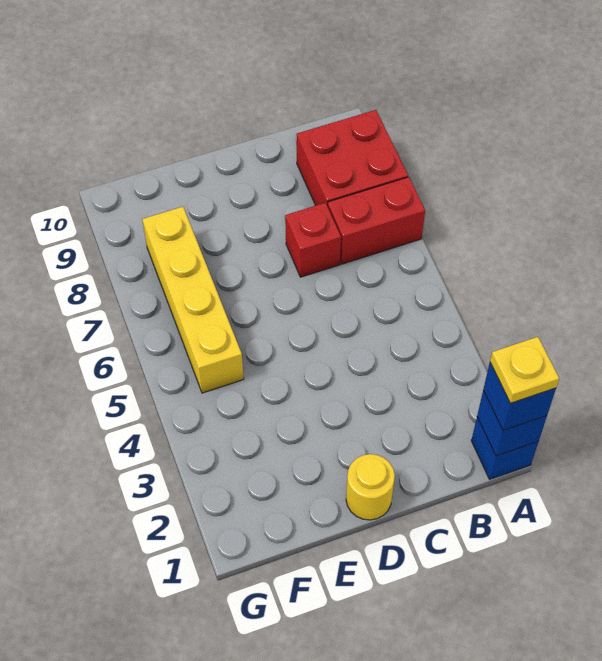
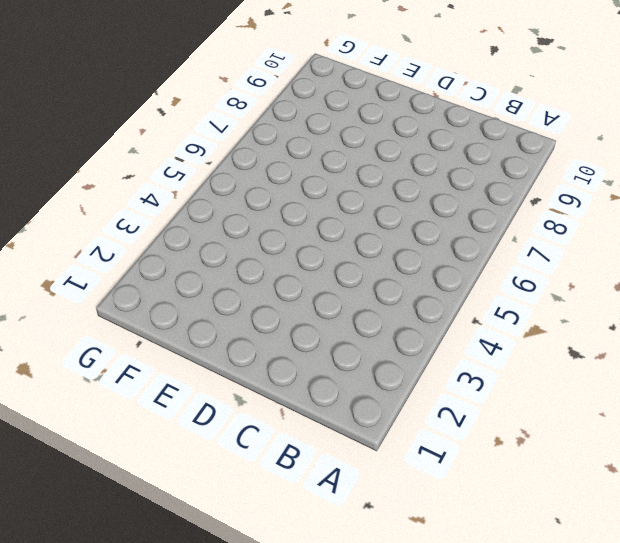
none -> blue brick A1 level 1
none -> red brick A7:B7 level 1

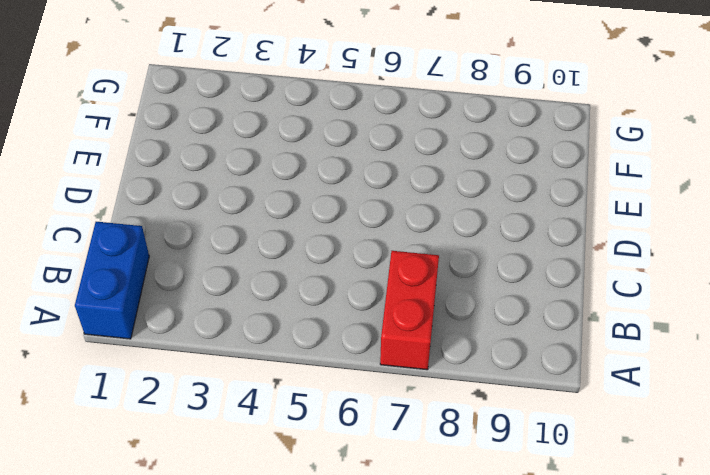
blue brick A1:B1 level 1 -> blue brick A1 level 1
none -> red brick A8:B9 level 1
none -> red brick C7 level 1

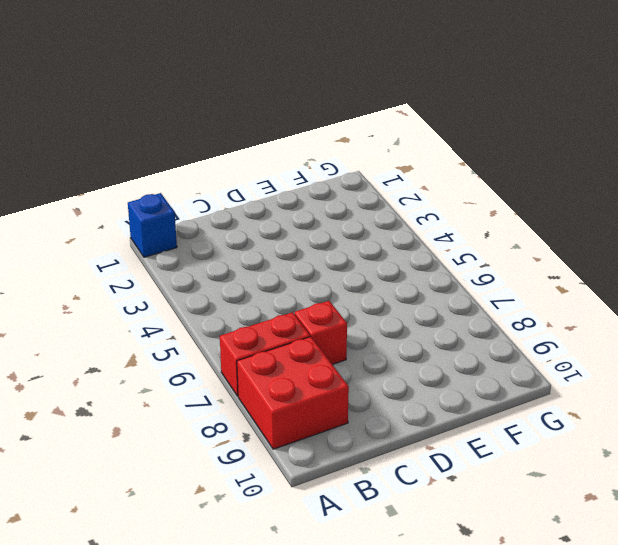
none -> yellow round brick D1 level 1
none -> yellow brick F5:F8 level 1

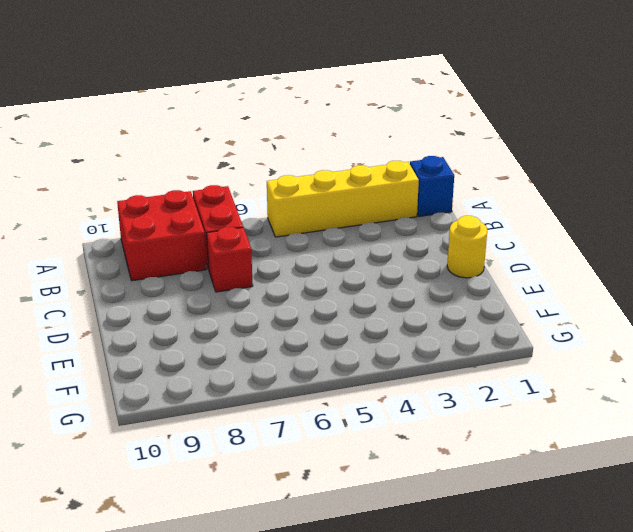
yellow brick A2:A5 level 1 -> yellow brick F5:F8 level 1
none -> blue brick A1 level 2
none -> blue brick A1 level 3

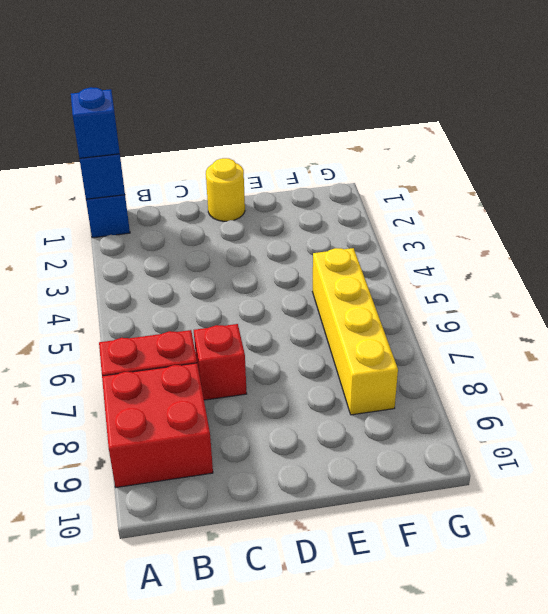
none -> yellow plate A1 level 4

